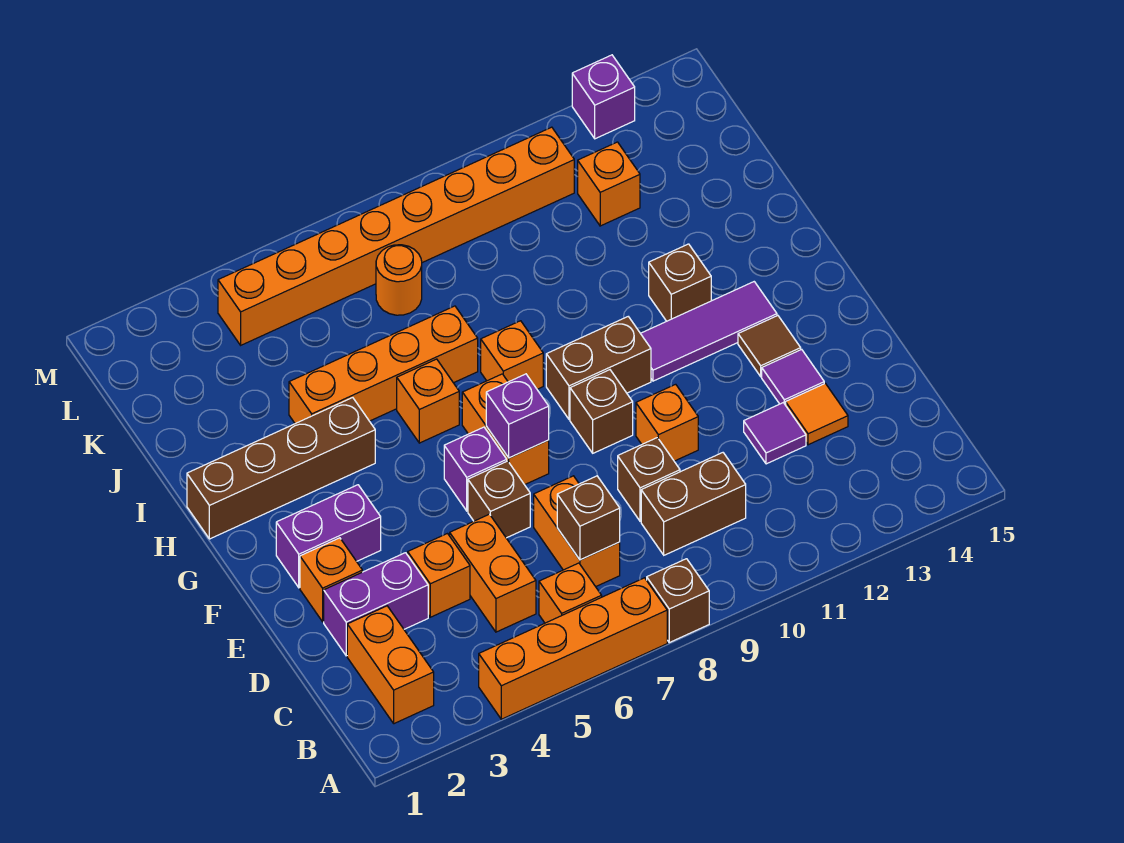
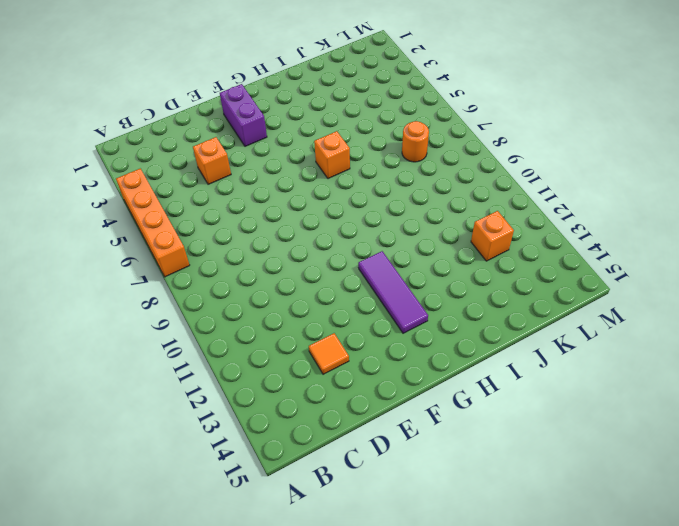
none -> brown brick A8 level 1
none -> orange brick B2:C2 level 1
none -> orange brick B6 level 1
none -> orange brick C5:D5 level 1

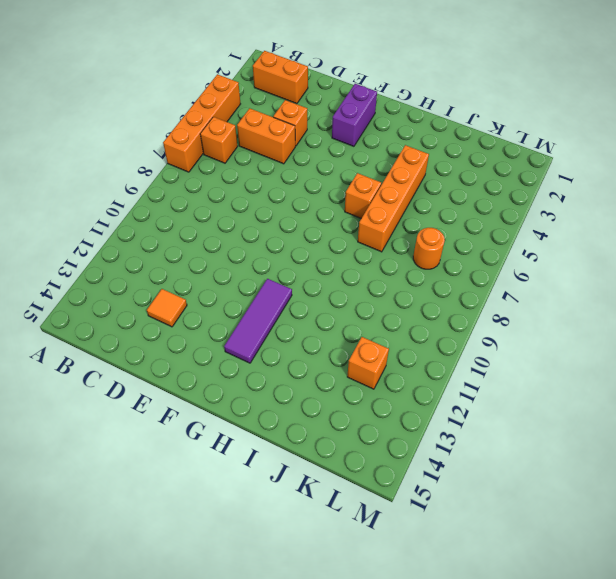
none -> brown brick A8 level 1
none -> orange brick C7:D7 level 1
none -> brown brick C9:C10 level 1
none -> purple brick D2:D3 level 1

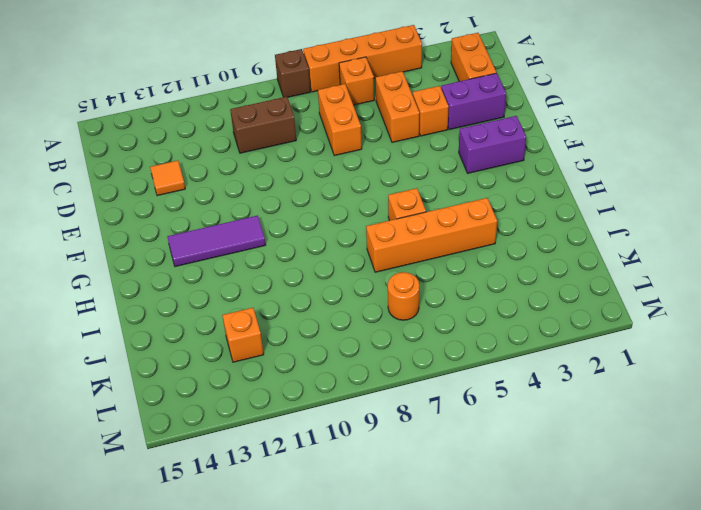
none -> brown brick D9 level 1
none -> purple tile D12 level 1
none -> orange brick E2 level 1
none -> brown brick E6 level 1

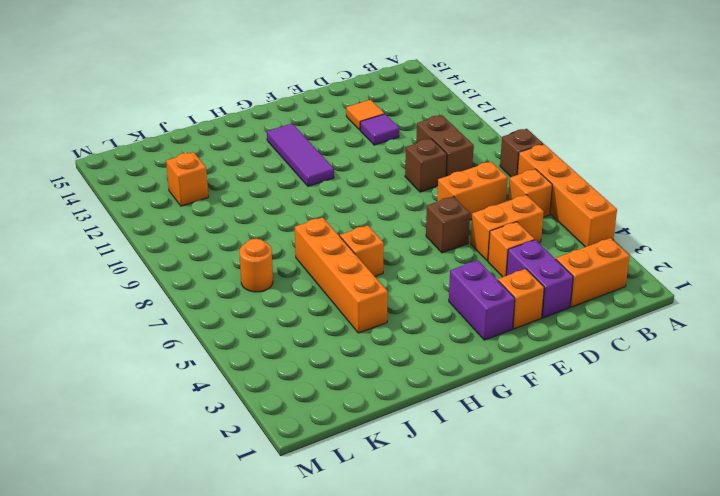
none -> orange brick E10 level 1
none -> purple tile E13 level 1
none -> purple brick F6 level 1
none -> orange brick F7:G7 level 1

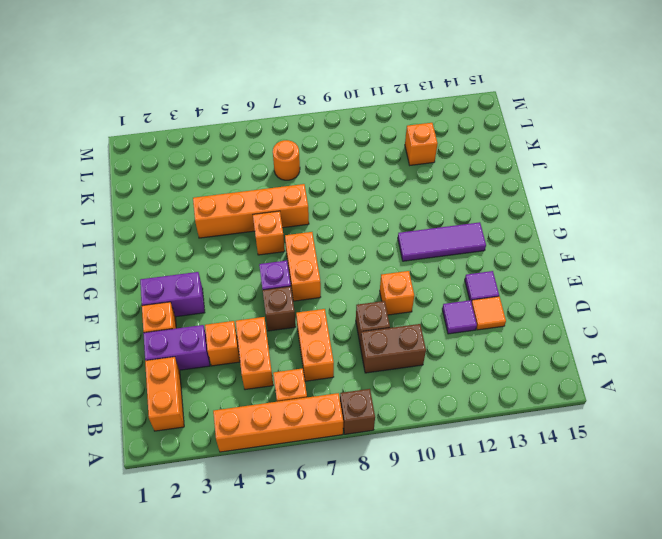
none -> brown brick F9 level 1
none -> brown tile F13 level 1
none -> brown brick G9:G10 level 1
none -> brown brick H1:H4 level 1

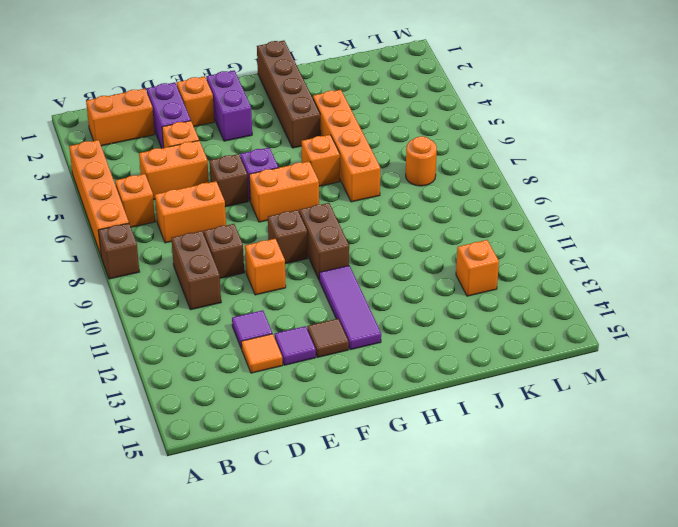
none -> orange brick H8 level 1
none -> brown brick H12 level 1
none -> orange brick L4:L11 level 1
none -> purple brick M13 level 1

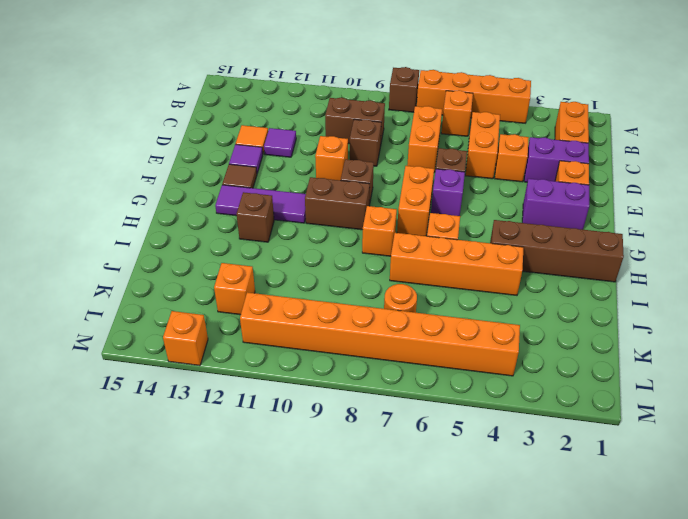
orange brick M13 level 1 -> purple brick M13 level 1
none -> brown brick C7 level 2
none -> purple brick F7 level 2

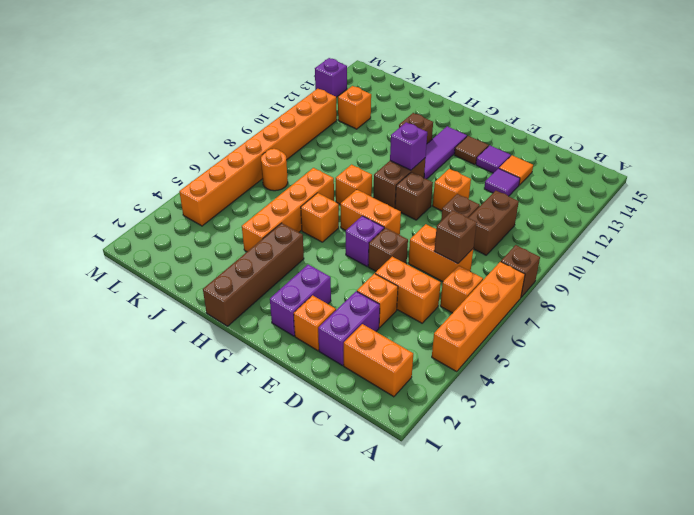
purple brick G10 level 2 -> purple brick F7 level 2

